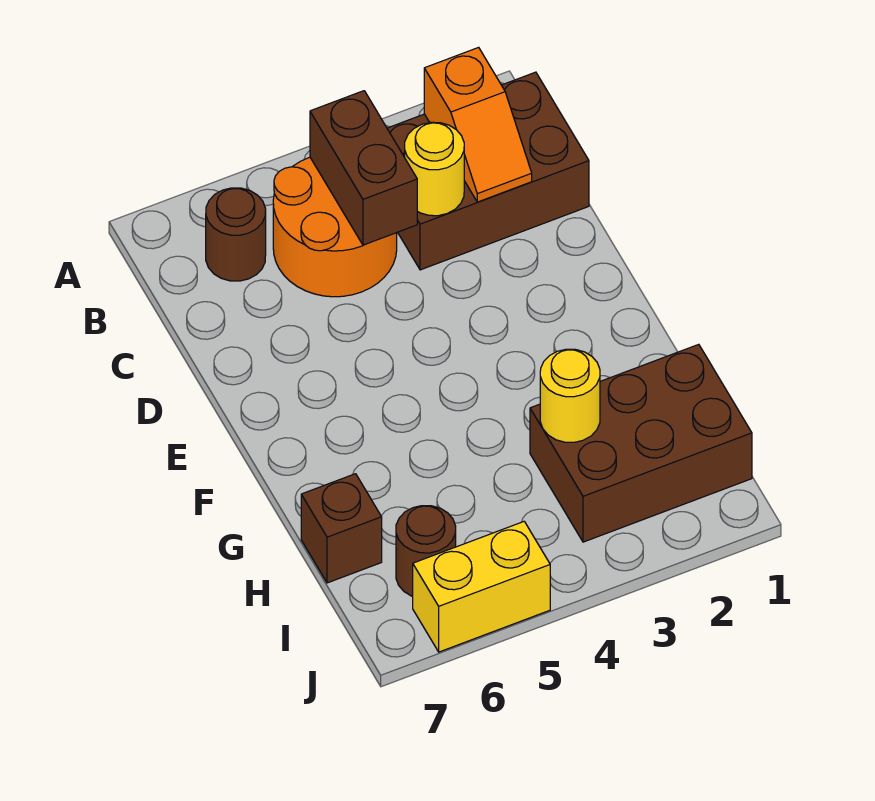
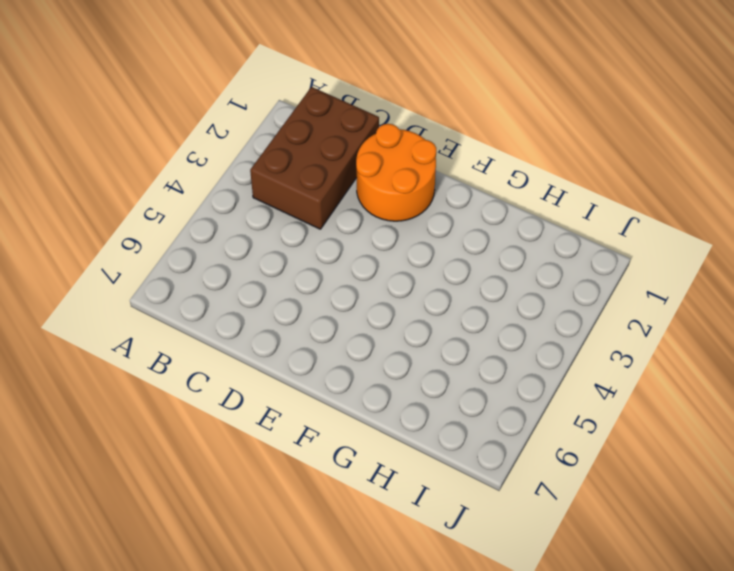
orange round brick D1:E2 level 1 -> orange round brick B4:C5 level 1
none -> brown round brick B6 level 1
none -> brown brick H1:I3 level 1

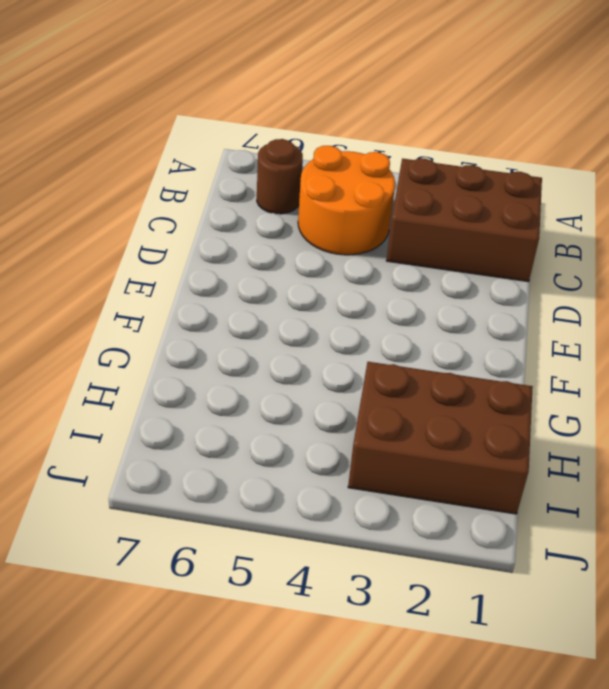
none -> brown brick H7 level 1
none -> brown round brick I6 level 1

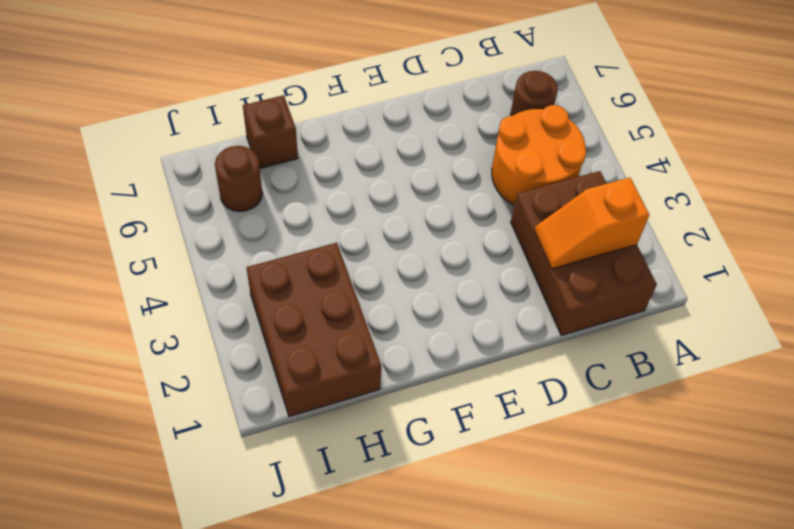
none -> yellow brick J5:J6 level 1
none -> brown brick B4:C4 level 2

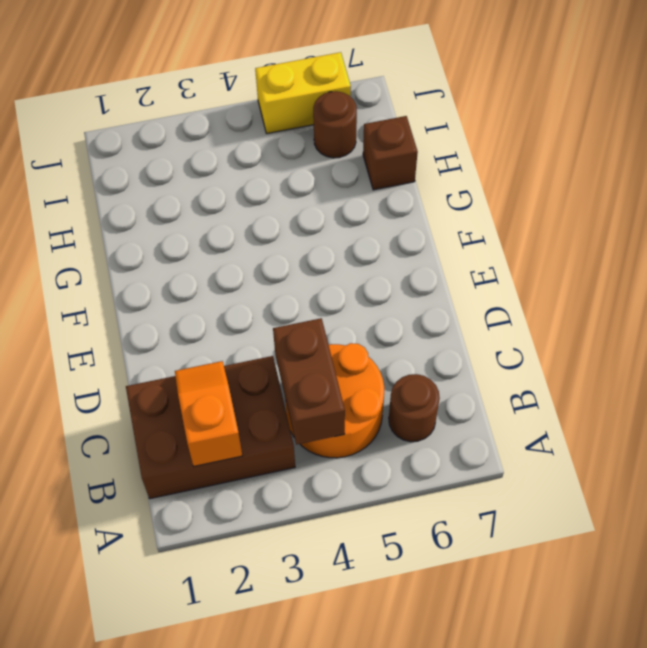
none -> brown brick H1:I3 level 1
none -> yellow round brick C3 level 2

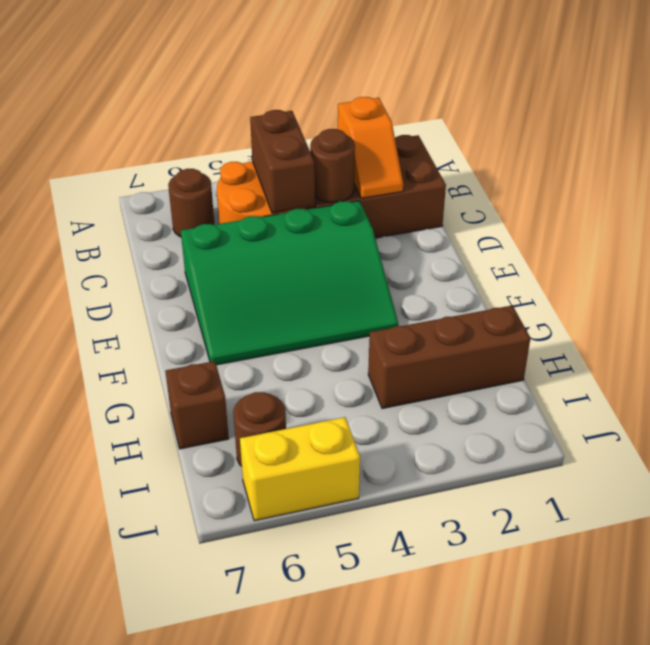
brown round brick C3 level 2 -> yellow round brick C3 level 2
green slope D3:F6 level 1 top D -> none
brown brick H1:H3 level 1 -> brown brick H1:I3 level 1
none -> yellow round brick H3 level 2

